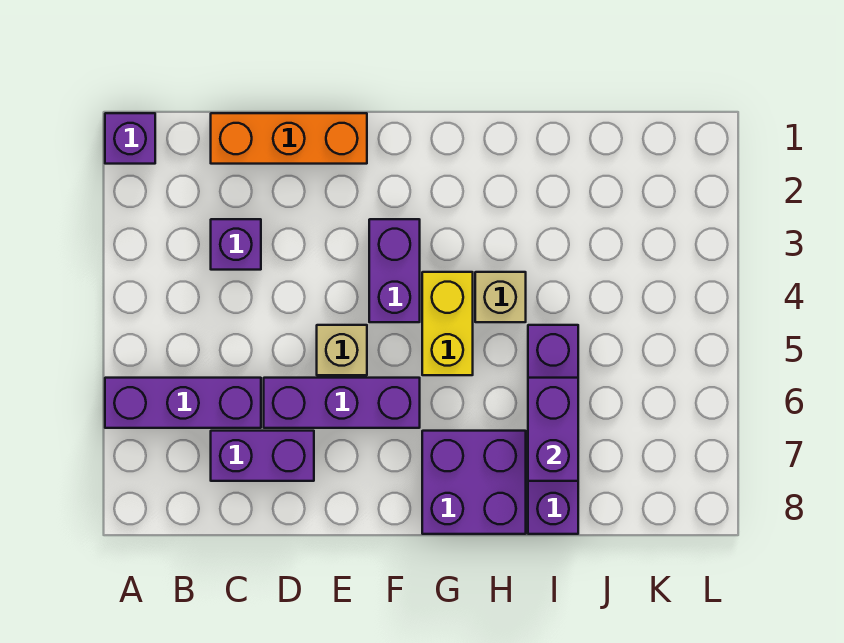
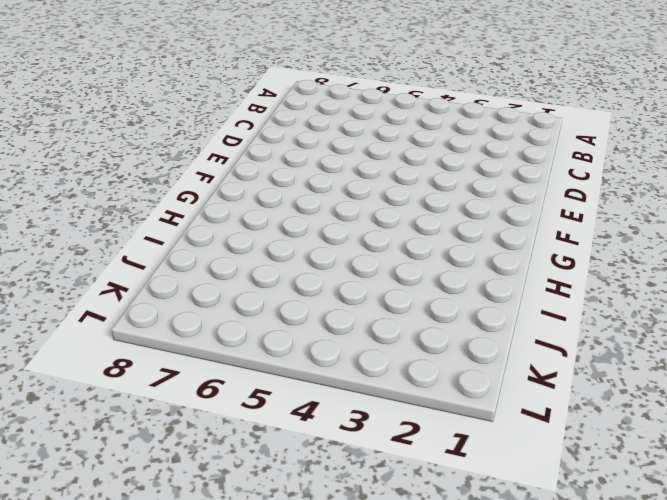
none -> purple brick A1 level 1
none -> purple brick A6:C6 level 1
none -> orange brick C1:E1 level 1

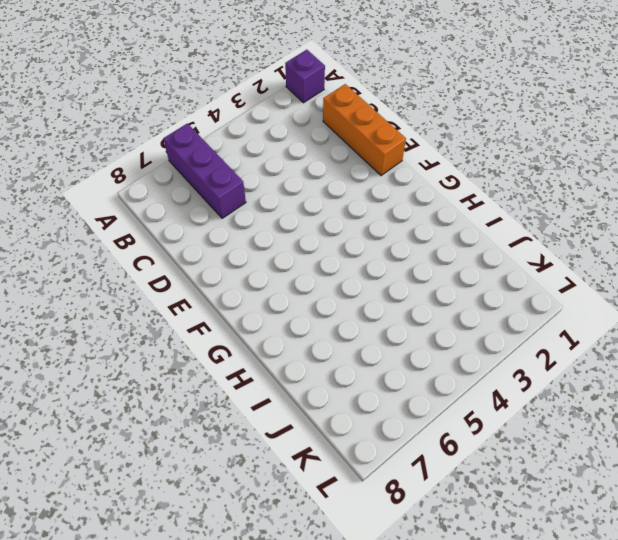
none -> purple brick C3 level 1
none -> purple brick C7:D7 level 1
none -> purple brick D6:F6 level 1

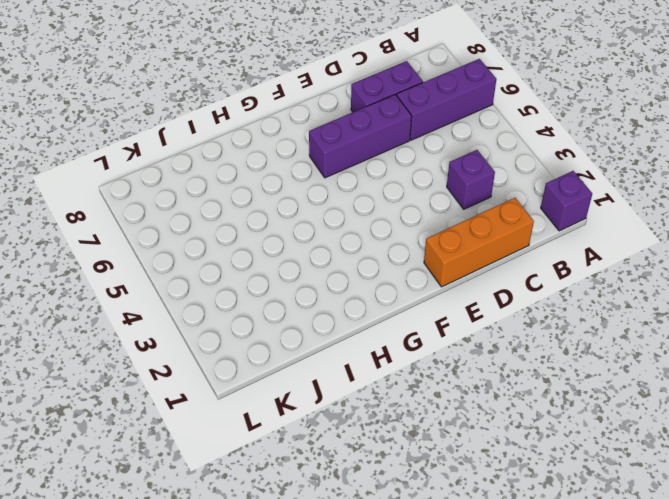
none -> tan brick E5 level 1
none -> purple brick F3:F4 level 1
none -> yellow brick G4:G5 level 1

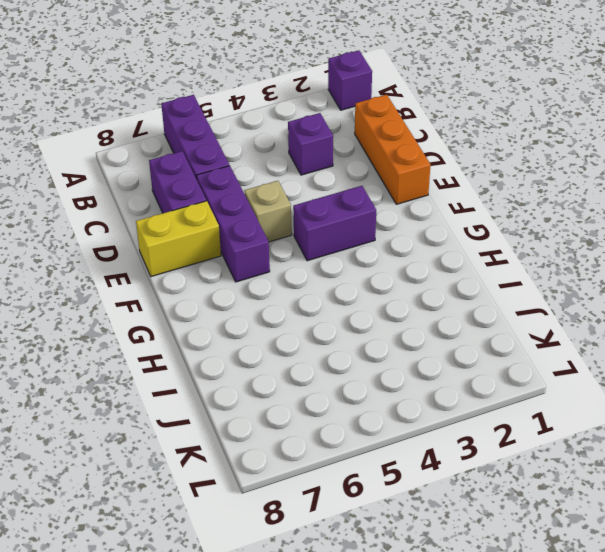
yellow brick E7:E8 level 1 -> yellow brick G4:G5 level 1
none -> purple brick G7:H8 level 1
none -> tan brick H4 level 1
none -> purple brick I5:I8 level 1

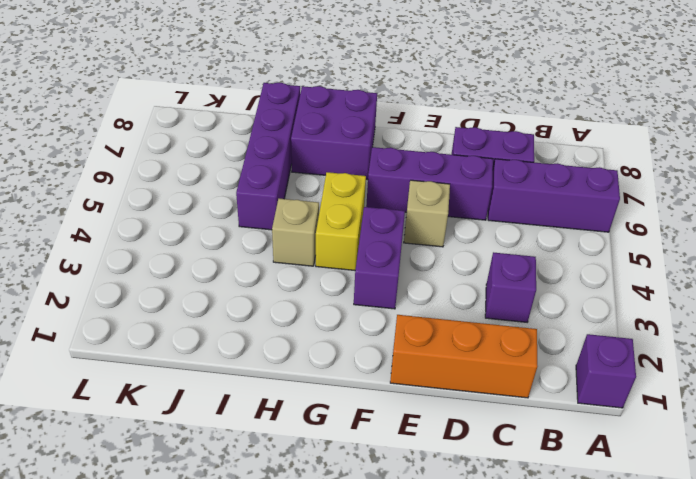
none -> purple brick I6:I7 level 2

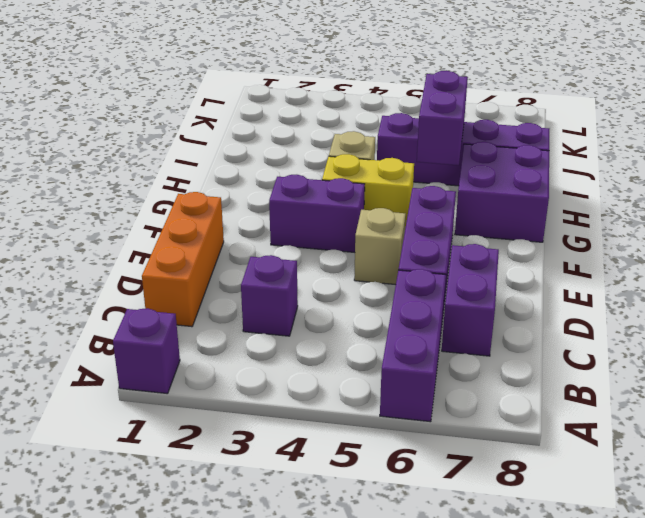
purple brick H6:I6 level 2 -> purple brick I6:I7 level 2

